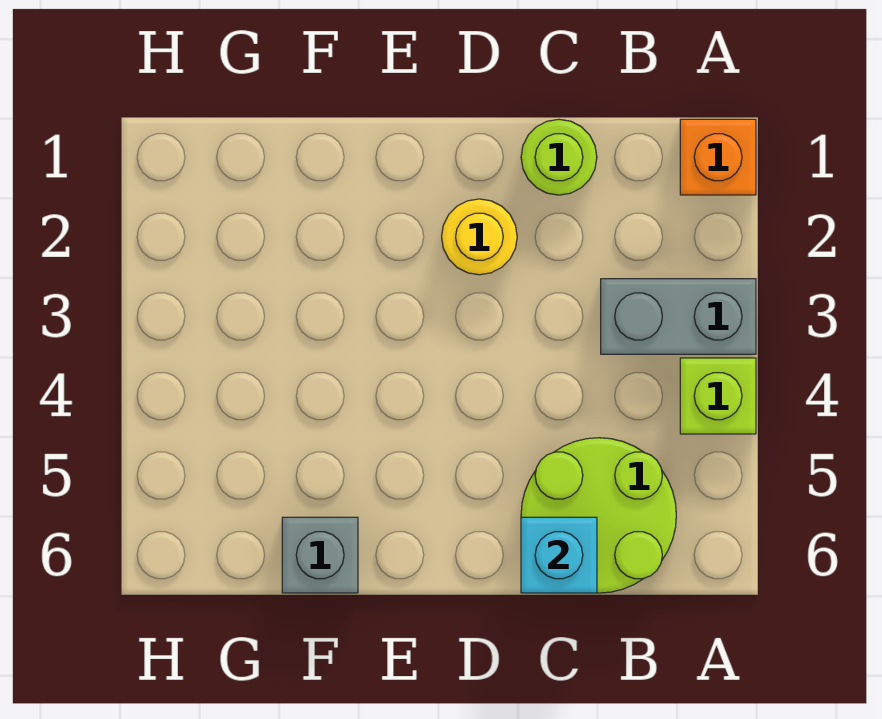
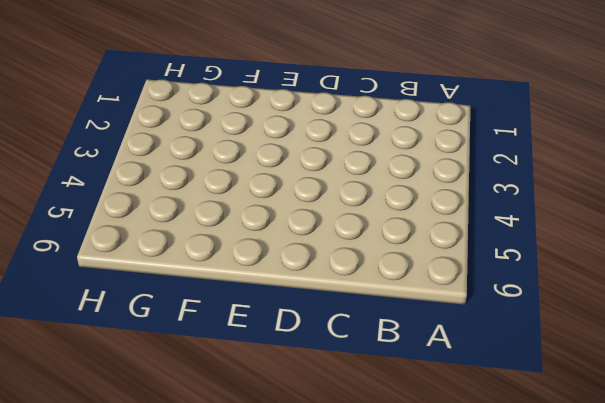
none -> orange brick A1 level 1
none -> grey brick A3:B3 level 1

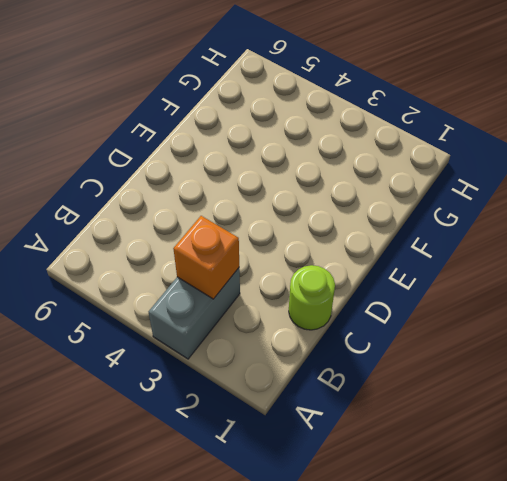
orange brick B3 level 2 -> orange brick A1 level 1
none -> lime brick A4 level 1
none -> lime round brick B5:C6 level 1

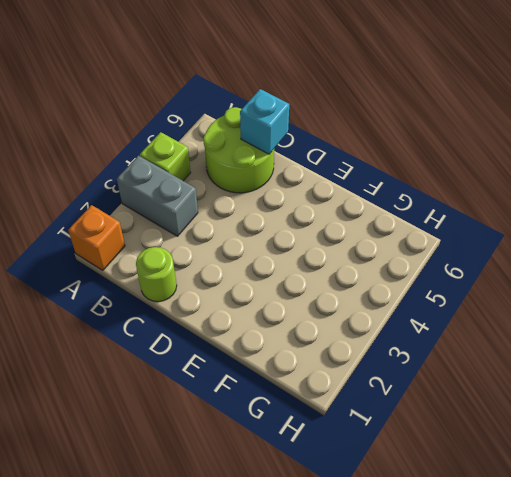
none -> yellow round brick D2 level 1
none -> grey brick F6 level 1

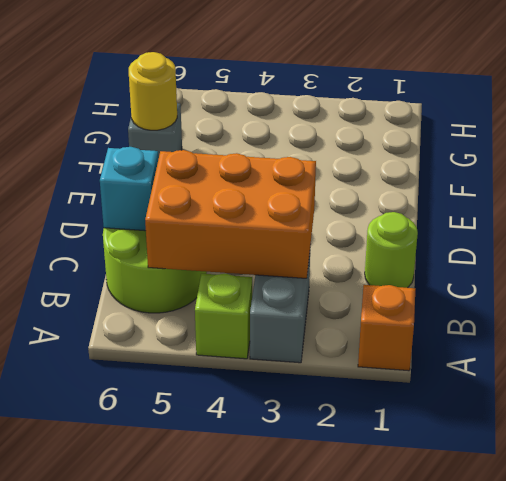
orange brick B3:C5 level 2 -> none
yellow round brick F6 level 2 -> yellow round brick D2 level 1

